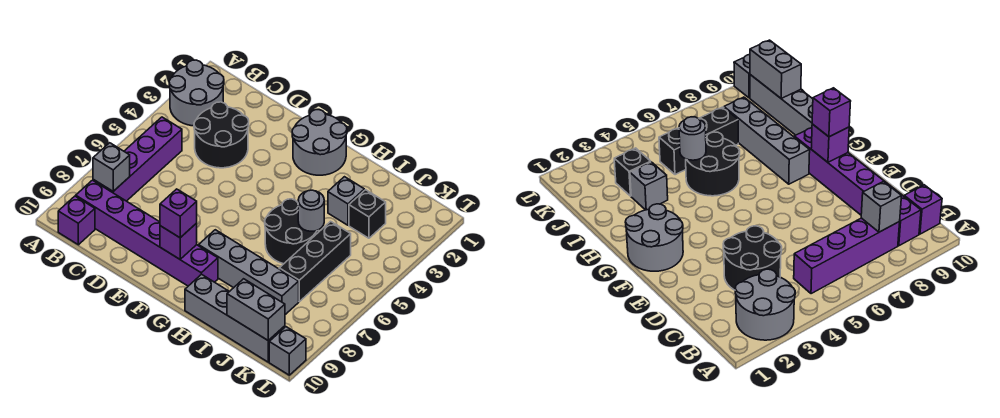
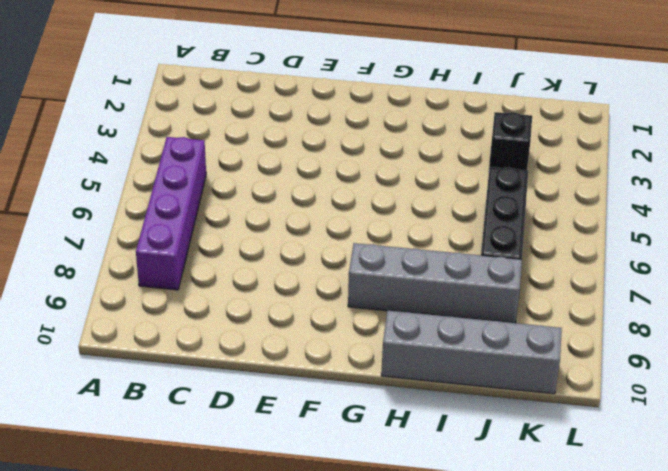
none -> grey round brick A2:B3 level 1
none -> purple brick B9:G9 level 1
none -> purple brick B10 level 1

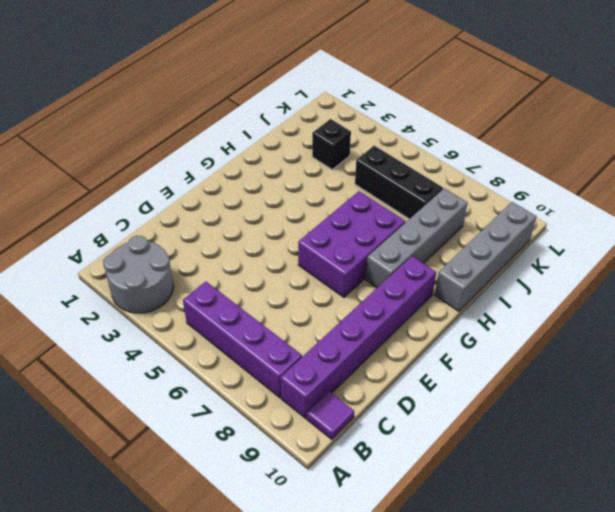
purple tile B10 level 1 -> purple brick B10 level 1
purple brick F6:H7 level 1 -> black round brick H5:I6 level 1
none -> black round brick C3:D4 level 1
none -> grey round brick F1:G2 level 1
none -> grey brick I3 level 1

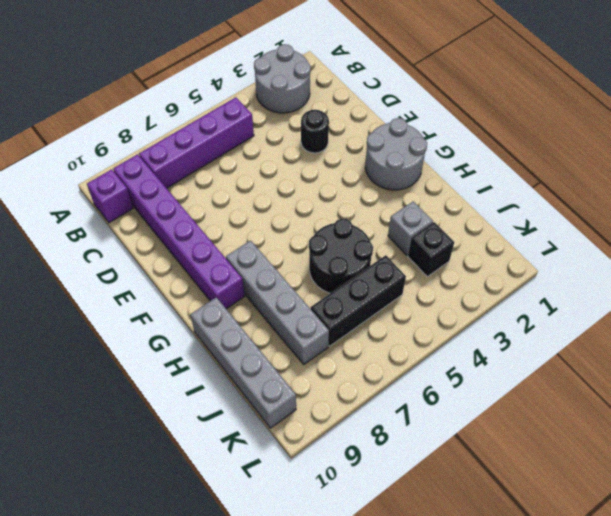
black round brick D3 level 1 -> black round brick C3:D4 level 1
none -> grey brick L10 level 1
none -> grey brick B8 level 2
none -> purple brick F9 level 2

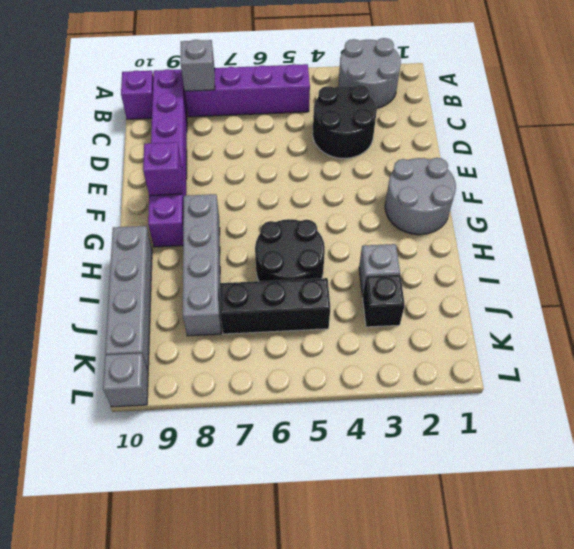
none -> grey round brick I5 level 2
none -> grey brick J10:K10 level 2
none -> purple brick F9 level 3

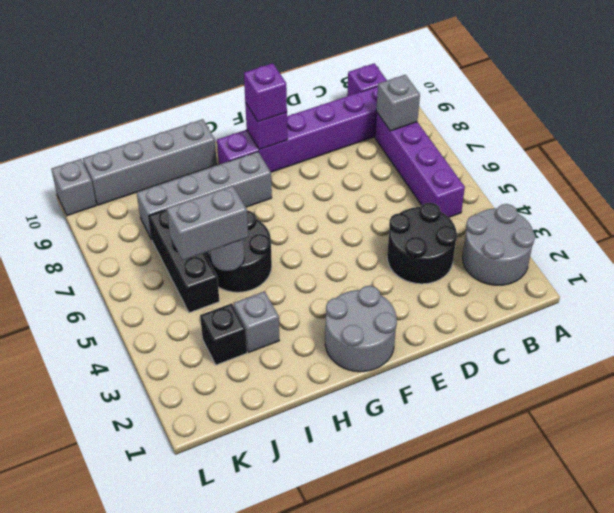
grey brick I5:J5 level 3 -> grey brick J10:K10 level 2

